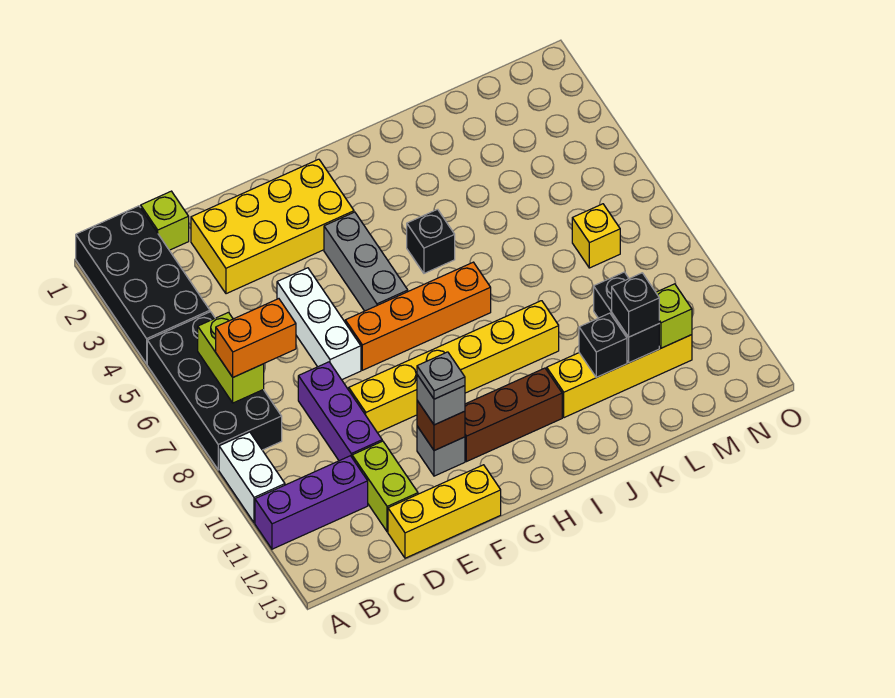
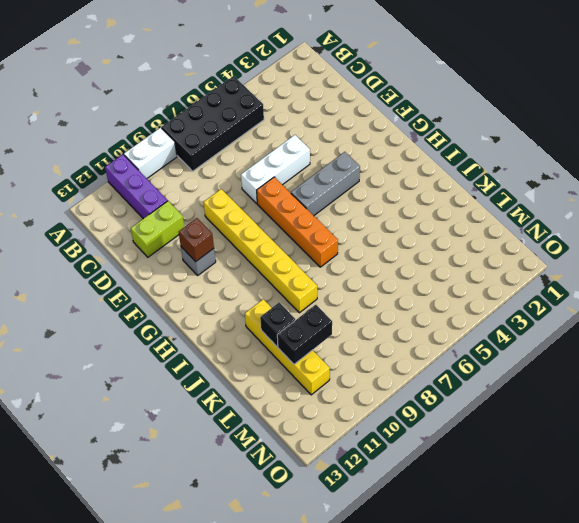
none -> black brick A1:B4 level 1
none -> lime brick C1 level 1
none -> yellow brick D2:G3 level 1

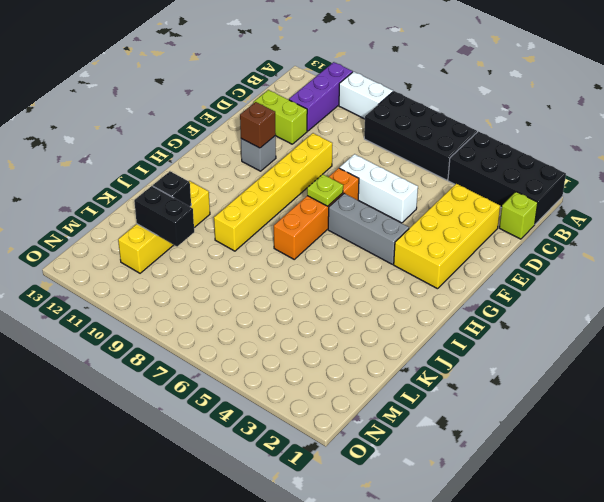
lime plate G7 level 2 -> none
none -> purple brick D8:D10 level 1
none -> yellow brick D13:F13 level 1
none -> brown brick G11:I11 level 1

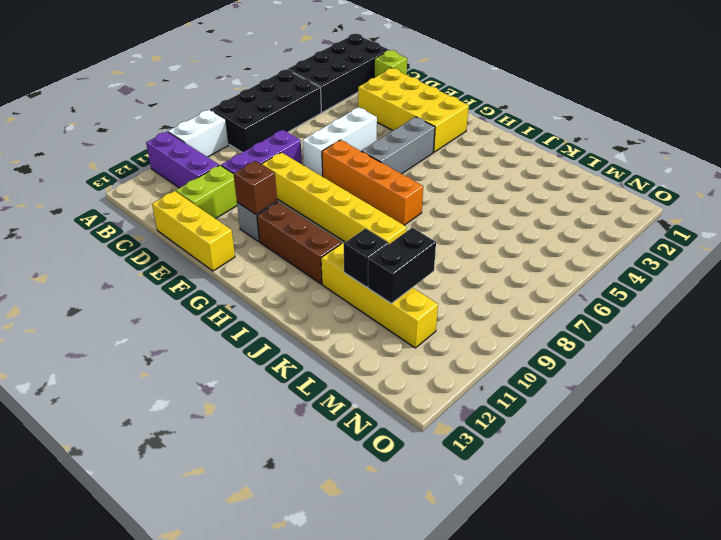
none -> black brick I5 level 1
none -> yellow brick M7 level 1
none -> lime brick B6:B7 level 2

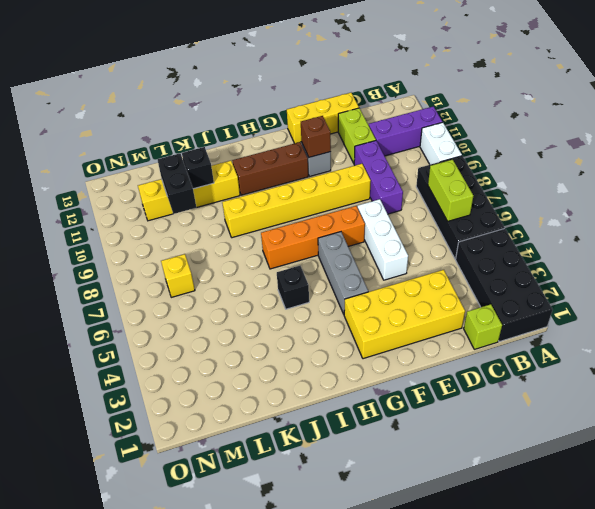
none -> lime brick M11 level 2
none -> orange brick B7:C7 level 3
none -> grey brick F11 level 3

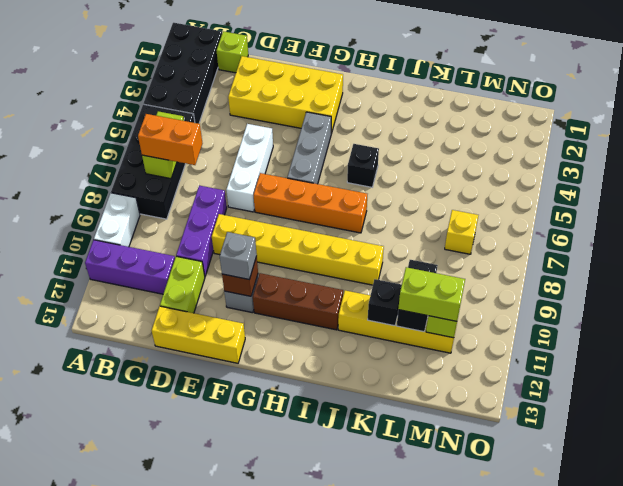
lime brick L11:M11 level 3 -> black brick L11 level 3
none -> grey plate F11 level 4

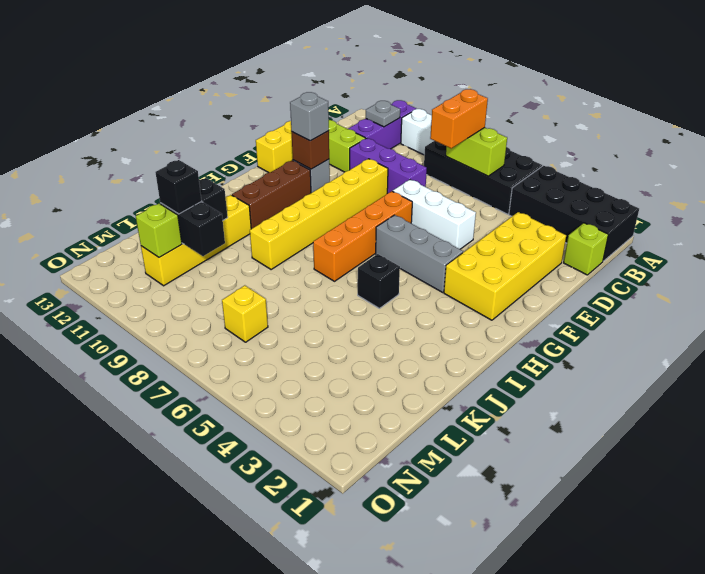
grey plate B11 level 2 -> grey plate F11 level 4

